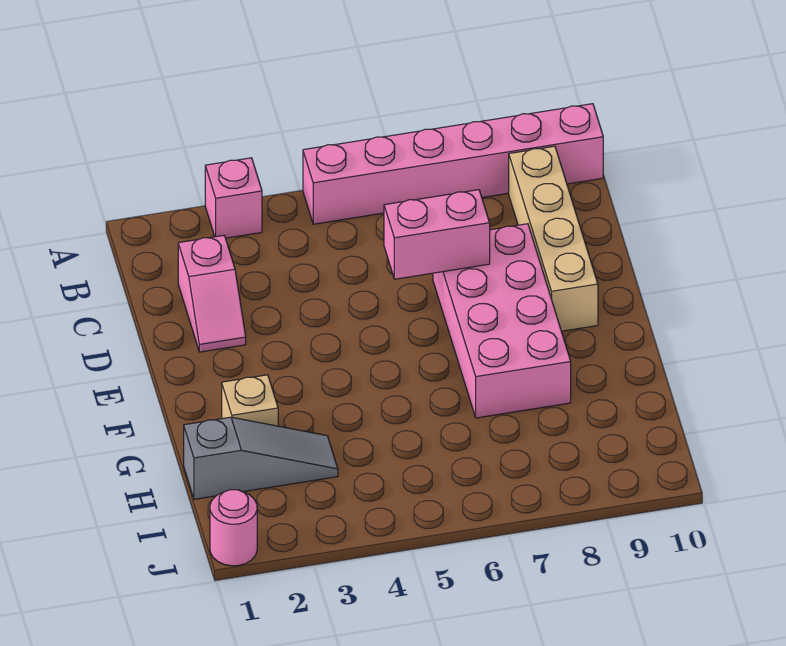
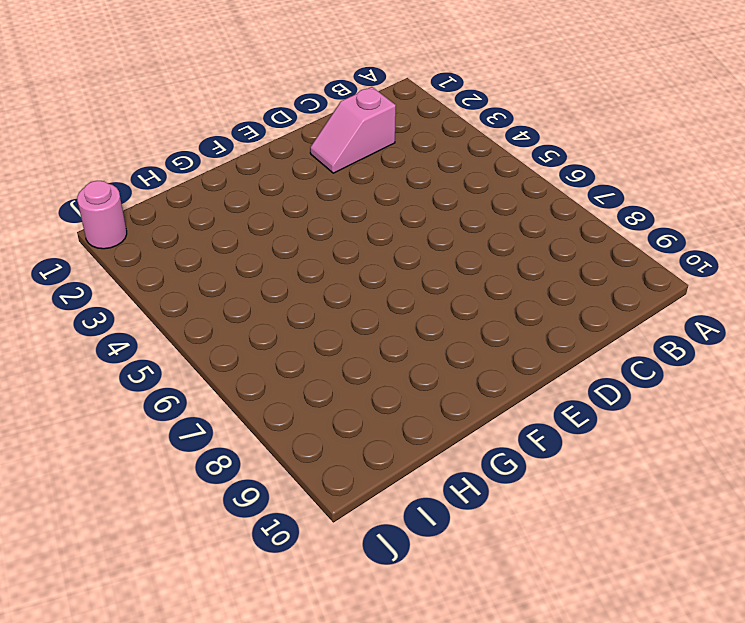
none -> pink brick A3 level 1
none -> pink brick A5:A10 level 1

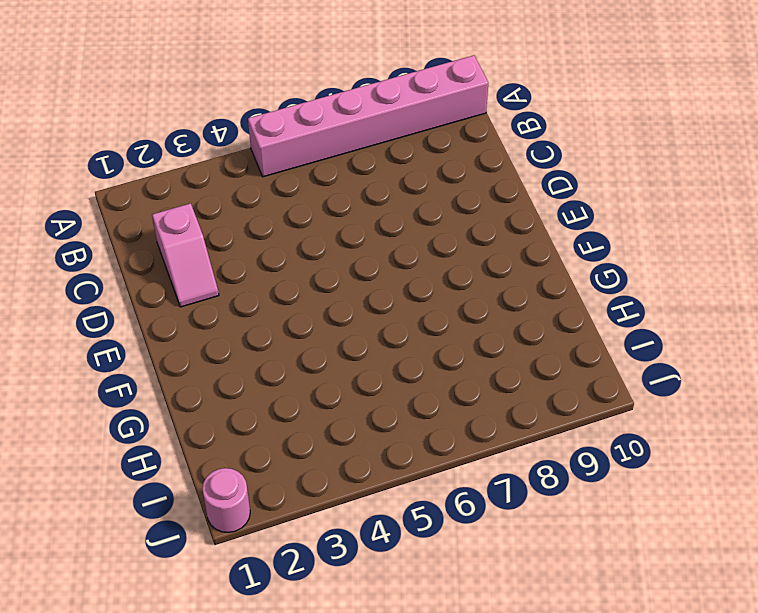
none -> pink brick A3 level 1
none -> tan brick B9:E9 level 1

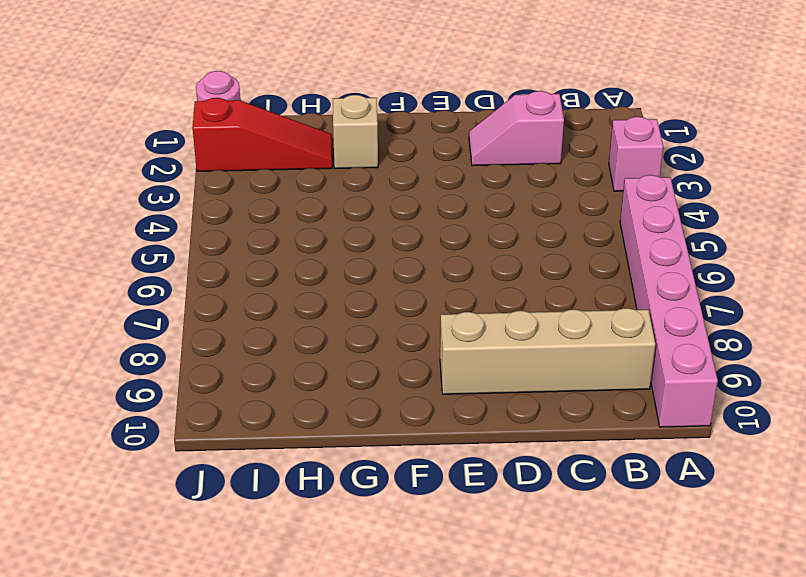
red slope H2:J2 level 1 top J -> grey slope H1:H3 level 1 top 1
none -> pink brick D7:G8 level 1
none -> pink brick D6:D7 level 2

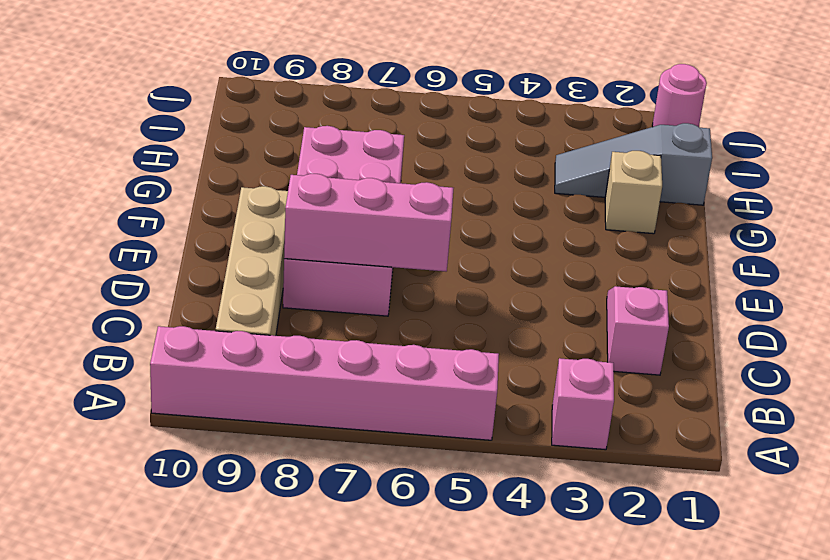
pink brick D6:D8 level 2 -> pink brick D6:D7 level 2

